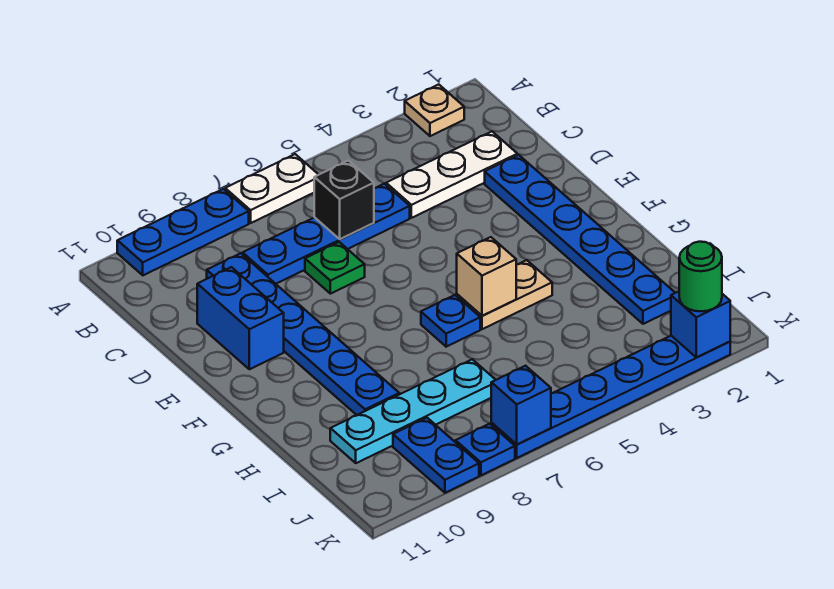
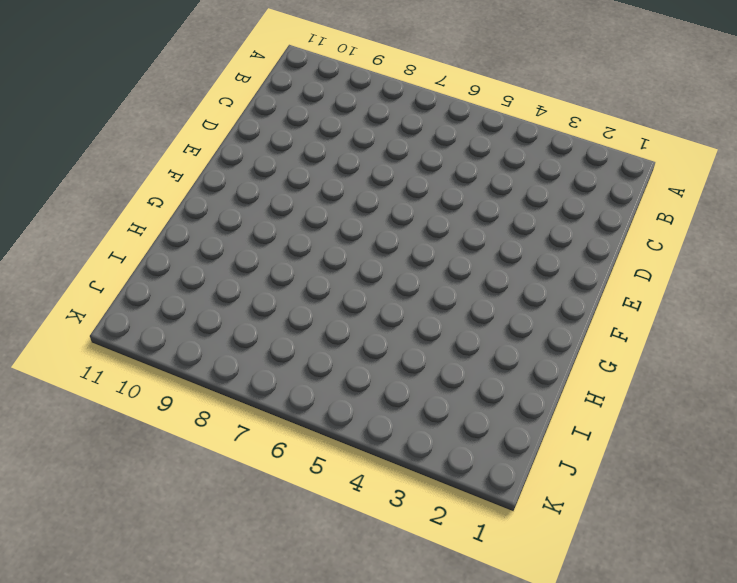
none -> tan plate A2 level 1
none -> white plate A6:A7 level 1
none -> blue plate A8:A10 level 1

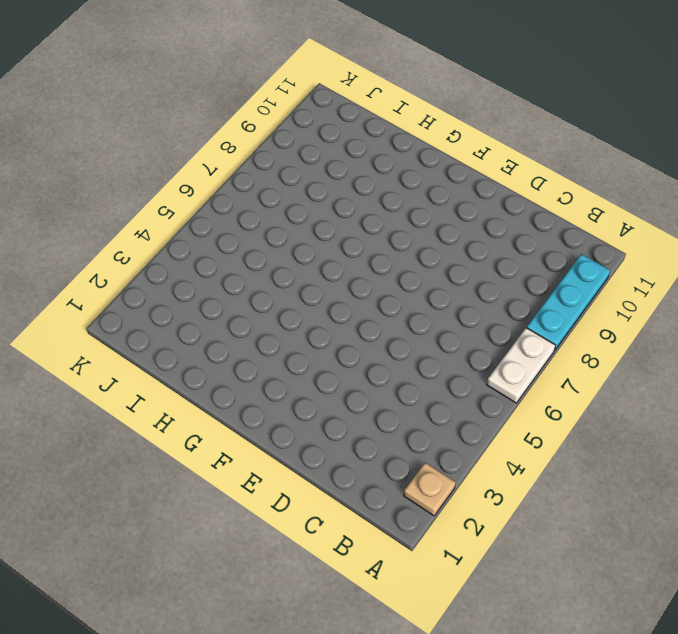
cyan plate A8:A10 level 1 -> blue plate A8:A10 level 1
none -> white plate C2:C4 level 1
none -> blue plate C5:C8 level 1
none -> blue plate C9:H9 level 1

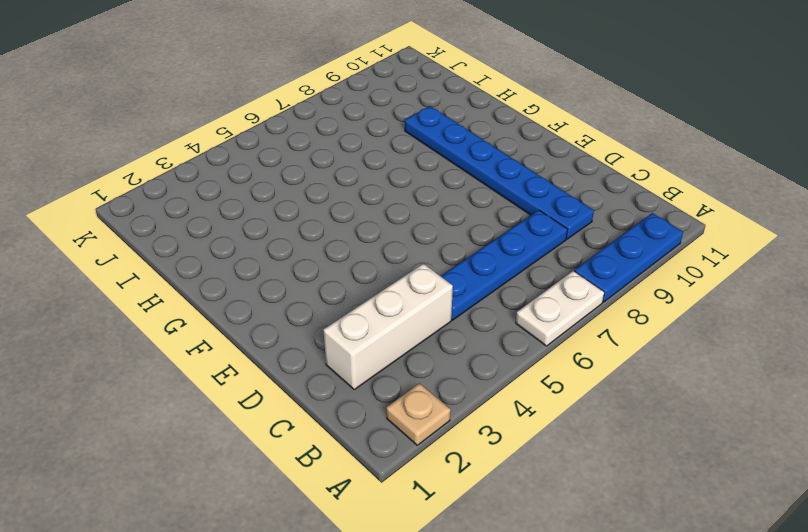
white brick C2:C4 level 1 -> white plate C2:C4 level 1
none -> blue plate D2:I2 level 1
none -> green plate D7 level 1
none -> blue brick D10:E10 level 1

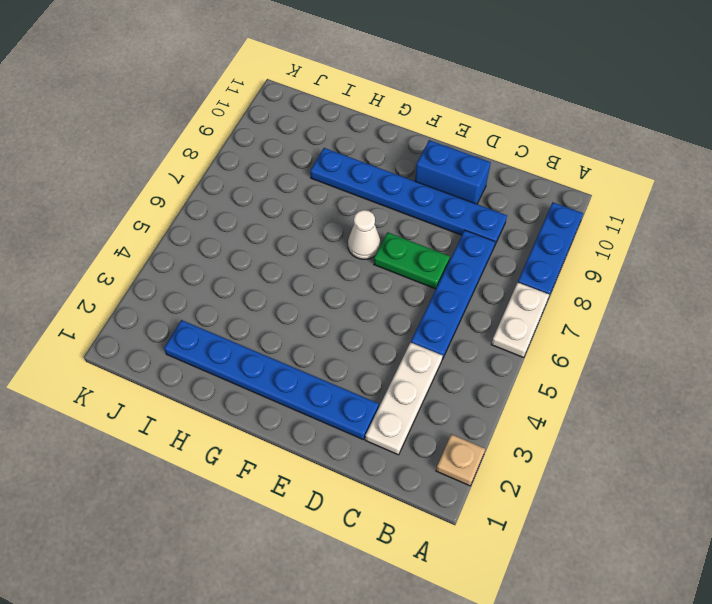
green plate D7:E7 level 1 -> green plate D7 level 1
white cone F7 level 1 -> none
none -> tan plate G4:G5 level 1
none -> blue plate G6 level 1
none -> cyan plate I7:I10 level 1

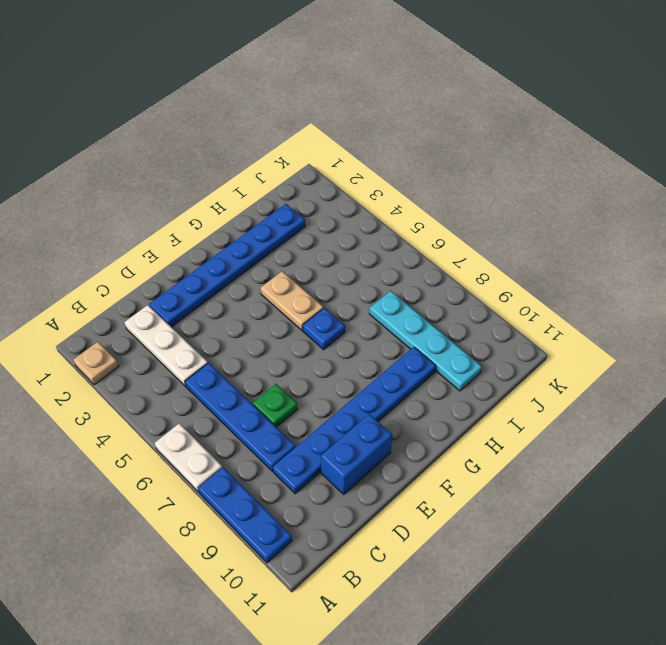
none -> blue plate J9:K9 level 1
none -> blue plate K2:K7 level 1
none -> blue plate K8 level 1

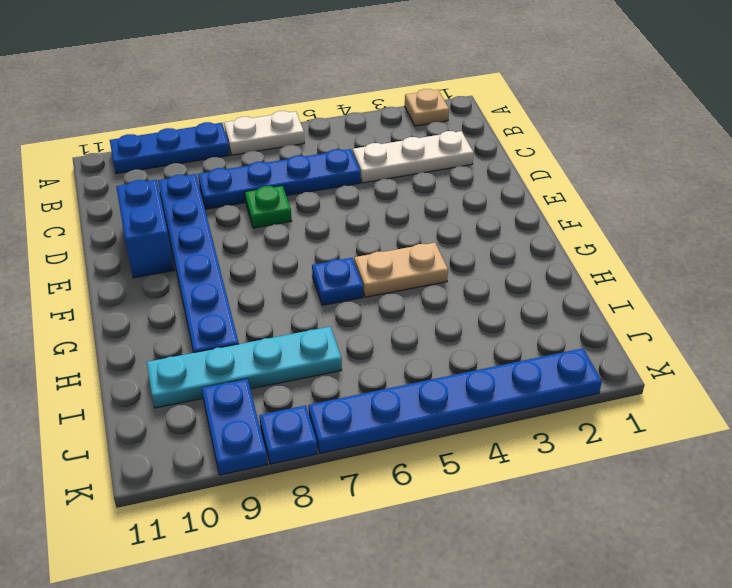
none -> blue plate D2:I2 level 1
none -> black brick C6 level 2
none -> tan brick G5 level 2

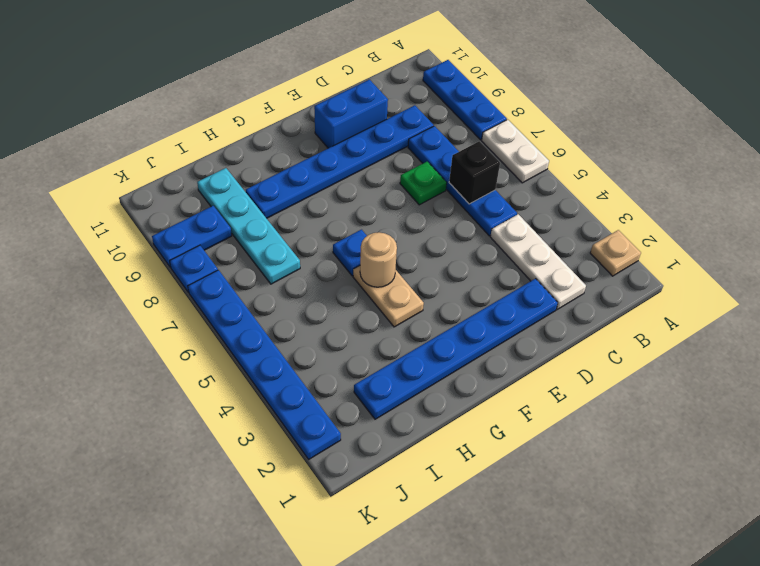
tan round brick G5 level 2 -> tan brick G5 level 2
none -> blue brick K2 level 2
none -> blue brick K7 level 2
none -> green round brick K2 level 3

